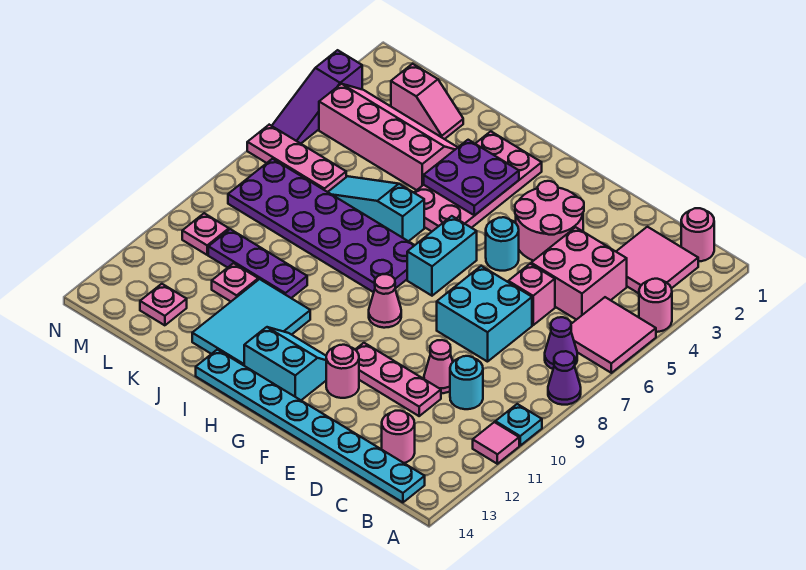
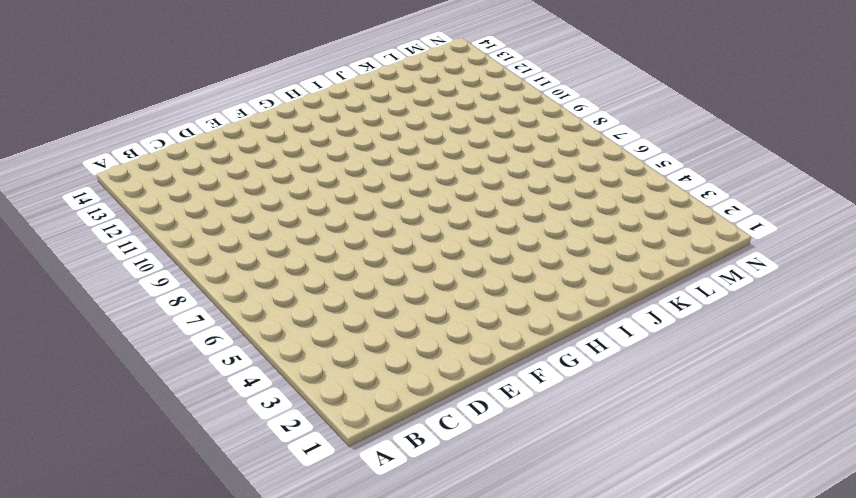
none -> pink round brick A4 level 1
none -> pink tile A5:B6 level 1
none -> purple cone A8 level 1
none -> cyan plate A10 level 1

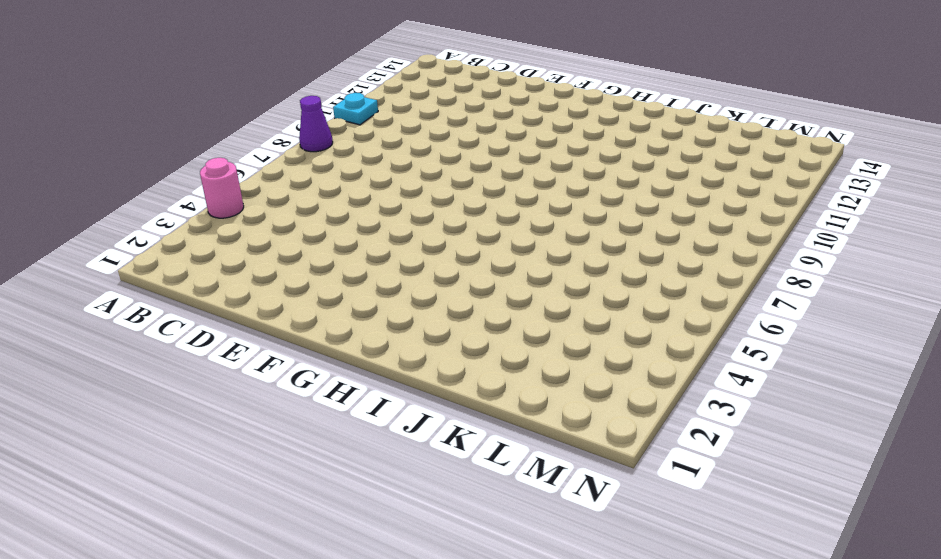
none -> pink tile A5:B6 level 1
none -> pink tile A11 level 1
none -> pink round brick B1 level 1
none -> pink tile B2:C3 level 1

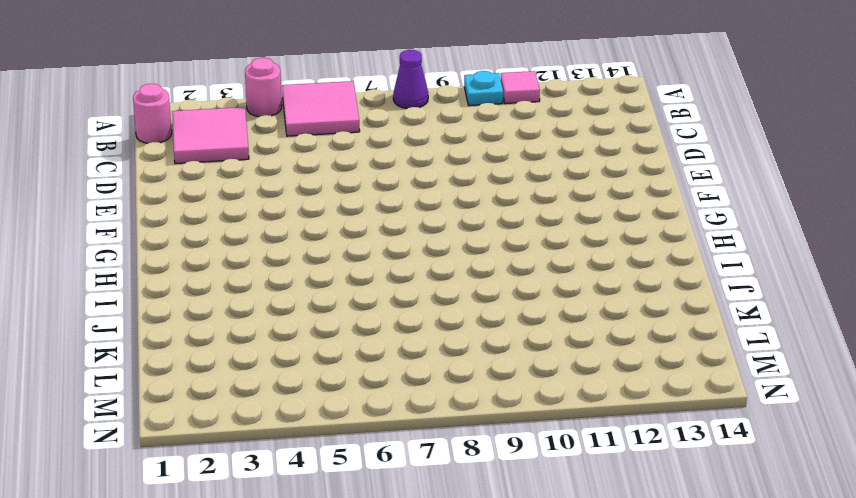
none -> purple cone B7 level 1
none -> cyan plate B14:I14 level 1
none -> pink brick C4:D5 level 1
none -> cyan round brick C10 level 1

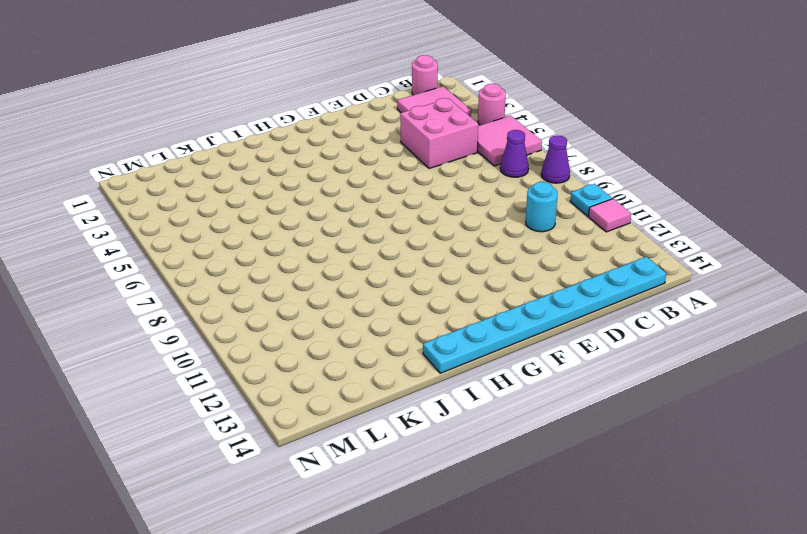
none -> pink round brick C13 level 1
none -> pink brick D6 level 1
none -> cyan brick D7:E8 level 1
none -> pink cone D10 level 1

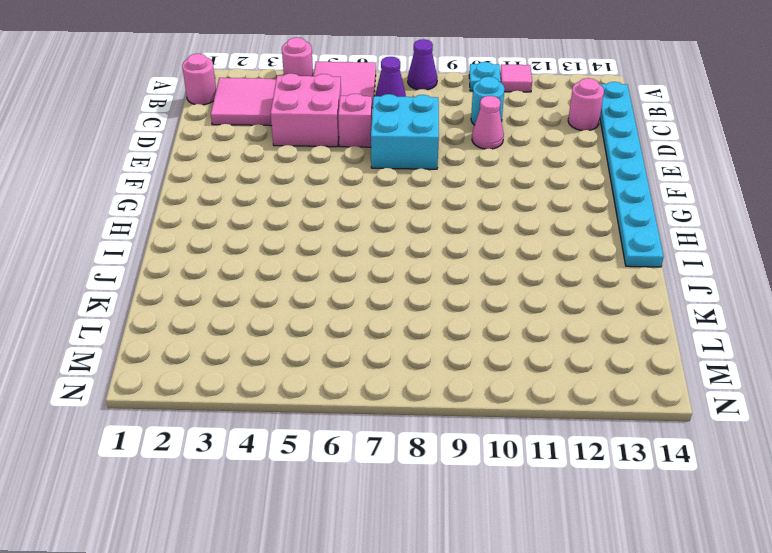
none -> pink plate D11:F11 level 1
none -> pink round brick E3:F4 level 1
none -> cyan round brick F5 level 1
none -> pink round brick F12 level 1

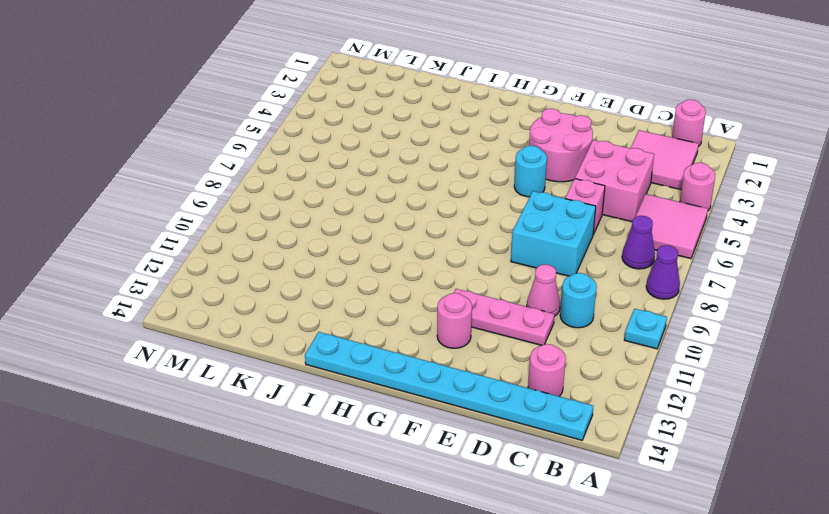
none -> pink tile A11 level 1
none -> cyan brick G6:G7 level 1
none -> pink cone G9 level 1
none -> cyan slope G12:H13 level 1 top 13

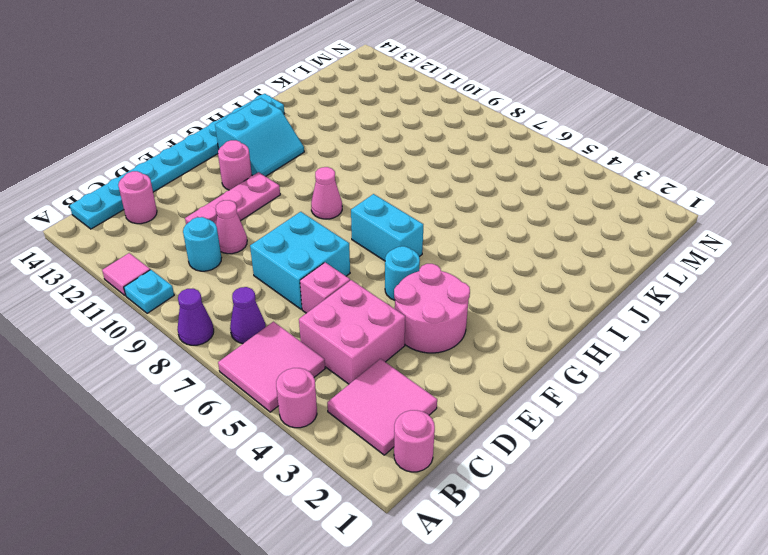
none -> pink plate H2:I5 level 1
none -> purple plate H7:M8 level 1
none -> cyan slope I6:K6 level 1 top I
none -> cyan tile I11:J13 level 1

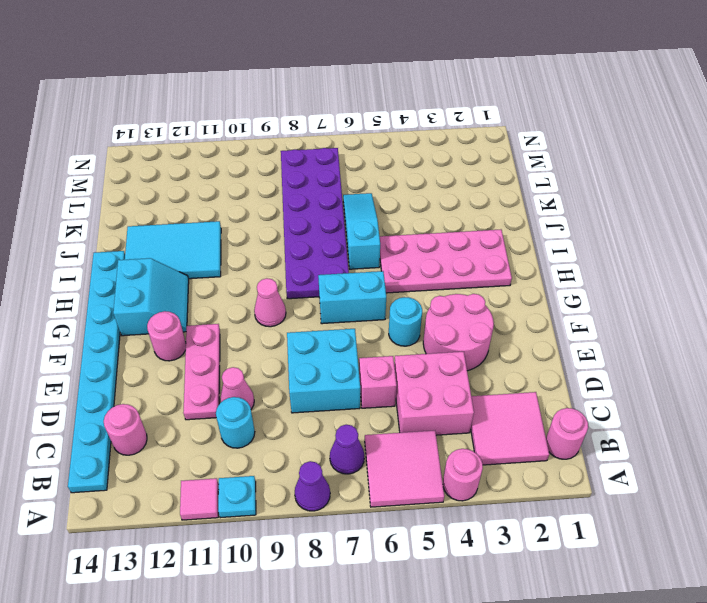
none -> pink slope J3:M4 level 1 top 4
none -> purple plate J10:L10 level 1
none -> pink slope K2:L2 level 1 top L
none -> pink plate K11 level 1

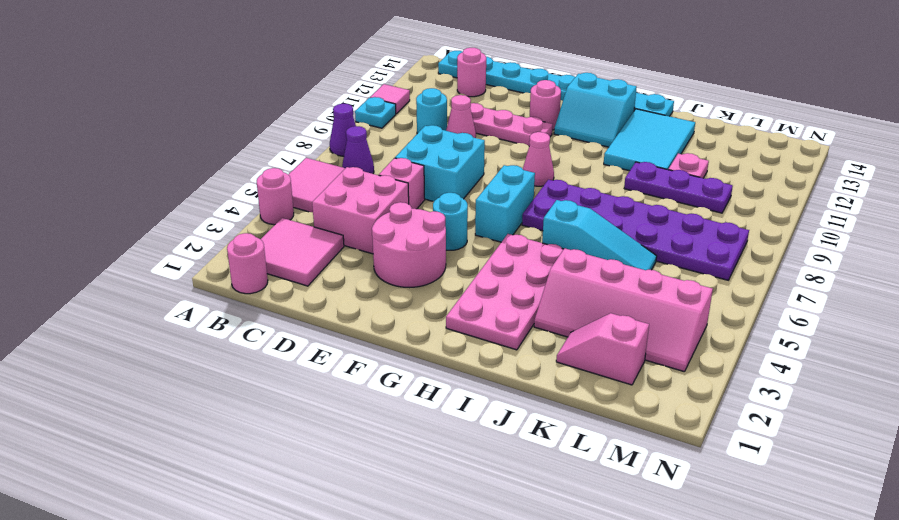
none -> pink plate L6:N6 level 1
none -> pink plate L13 level 1
none -> pink plate M10 level 1
none -> purple slope N3:N5 level 1 top 3

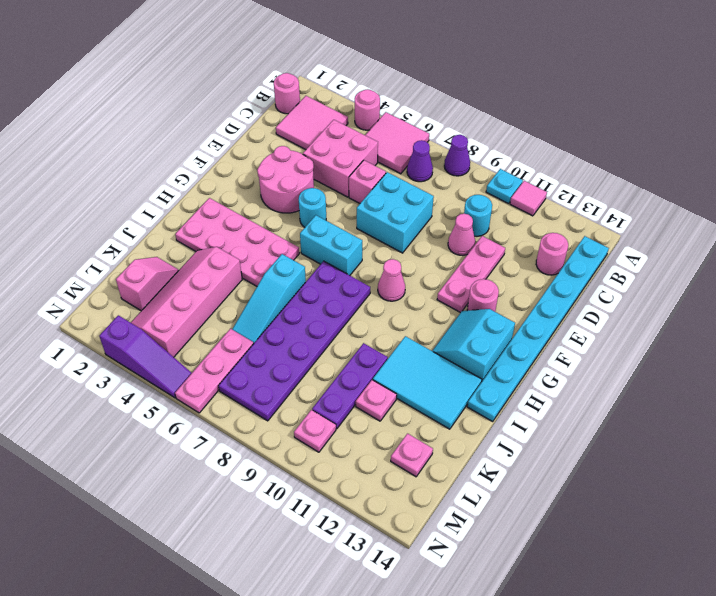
none -> purple plate H3:I4 level 2

